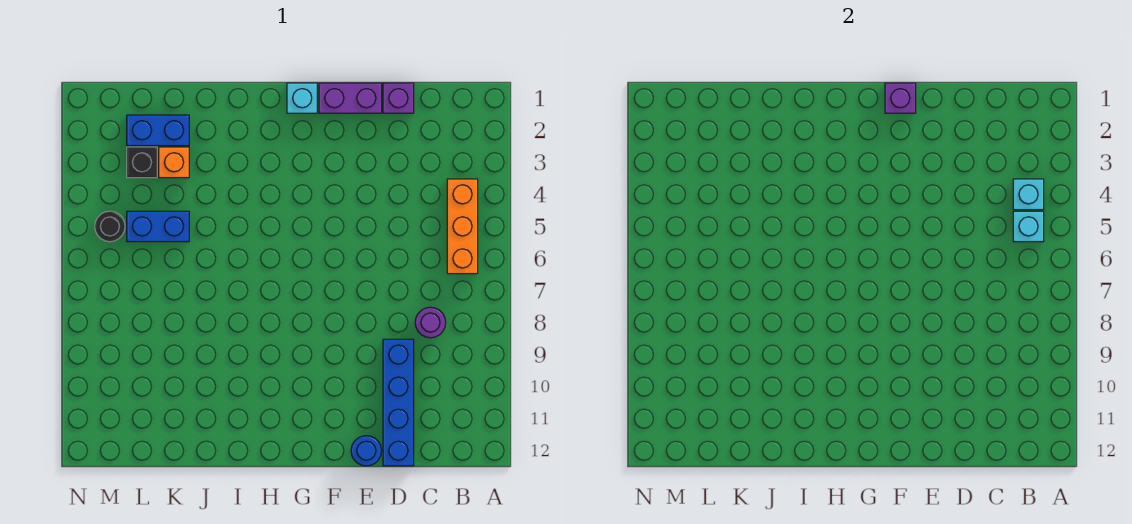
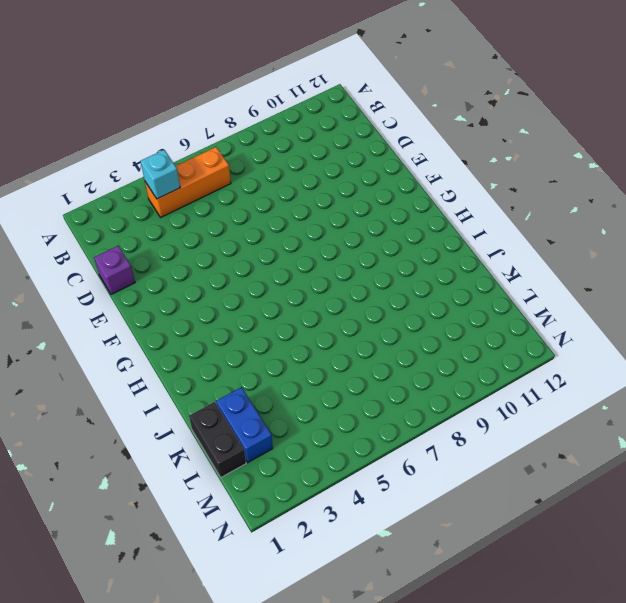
black brick K1:L1 level 1 -> none
none -> purple round brick C8 level 1
none -> blue brick D9:D12 level 1
none -> purple brick E1:F1 level 1

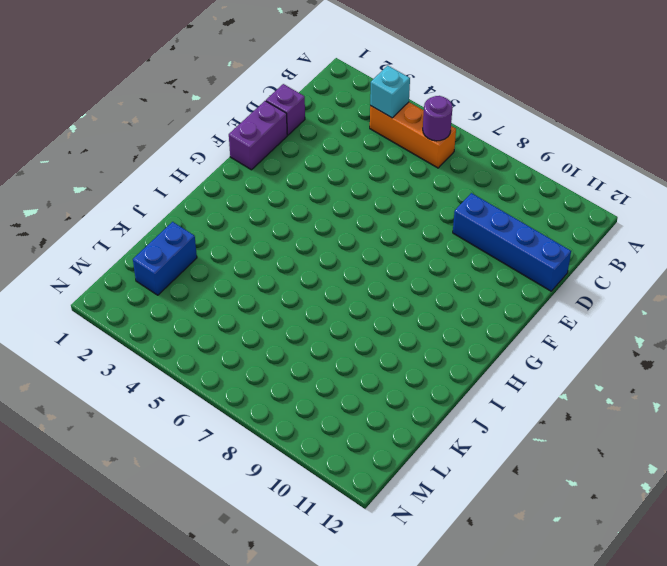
purple round brick B6 level 2 -> purple round brick C8 level 1
none -> blue round brick E12 level 1
none -> cyan brick G1 level 1
none -> orange brick K3 level 1

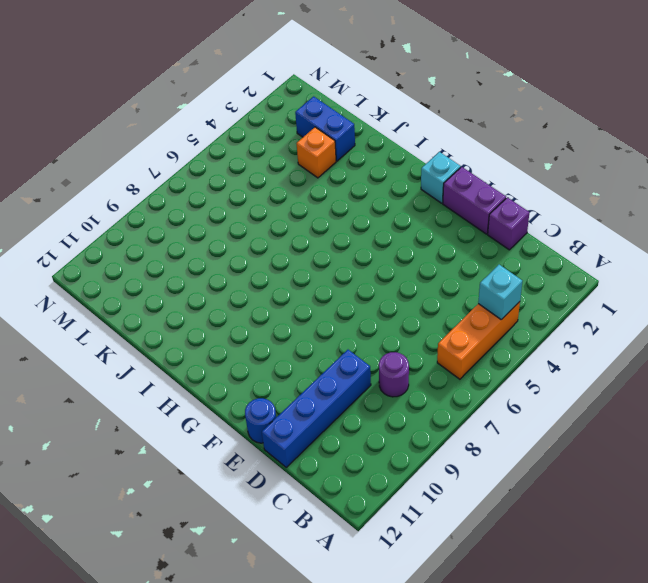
none -> blue brick K5:L5 level 1
none -> black brick L3 level 1
none -> black round brick M5 level 1

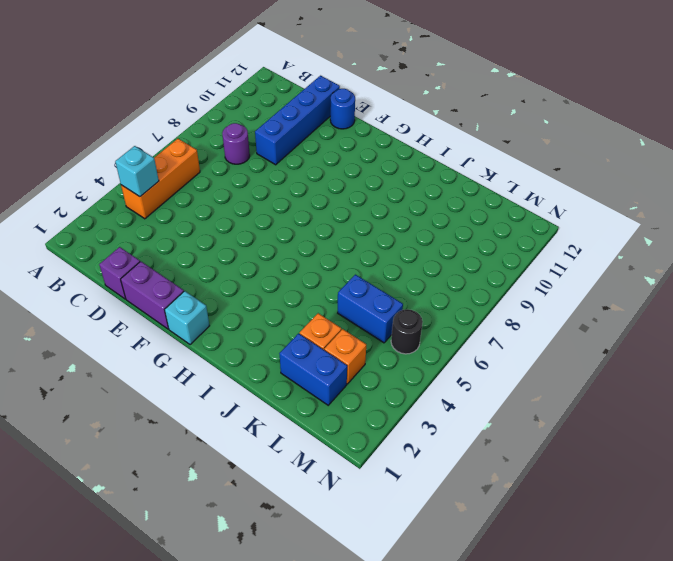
orange brick L3 level 1 -> black brick L3 level 1
none -> cyan brick B5 level 2
none -> purple brick F1 level 2

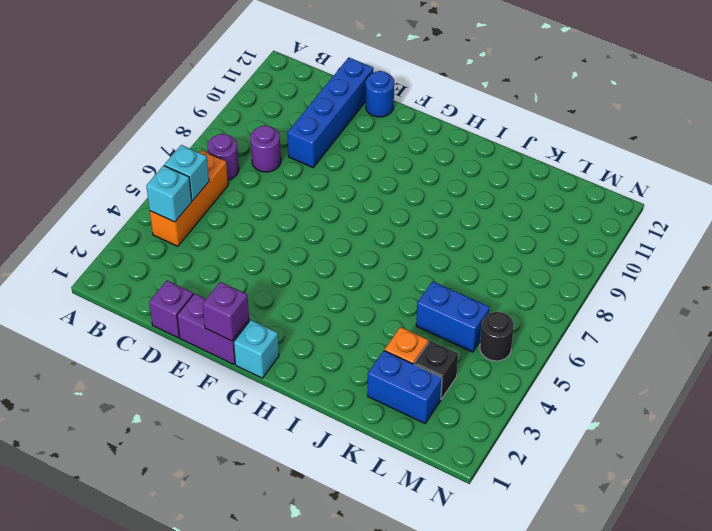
purple round brick B7 level 1 -> none

